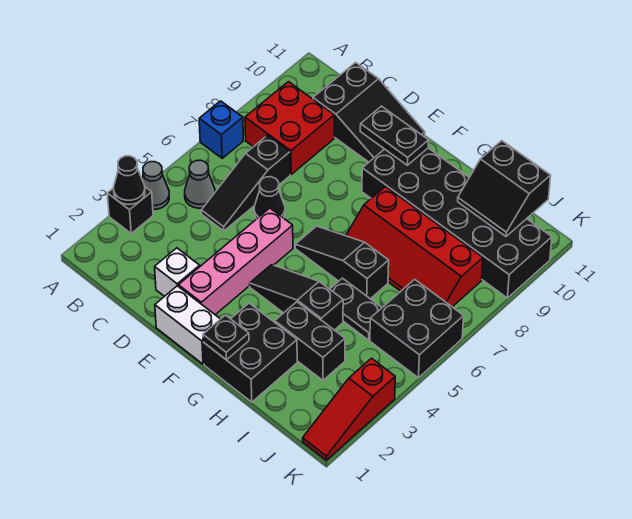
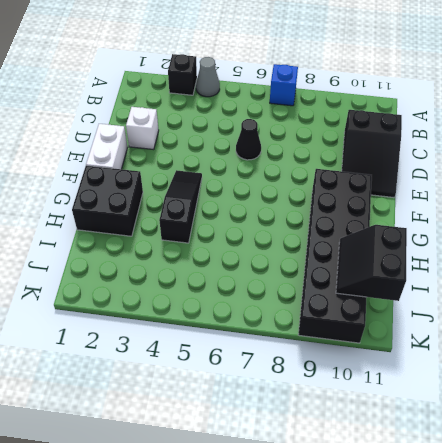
none -> grey cone B5 level 1
none -> red brick B8:C9 level 1
none -> black slope C5:C7 level 1 top 7

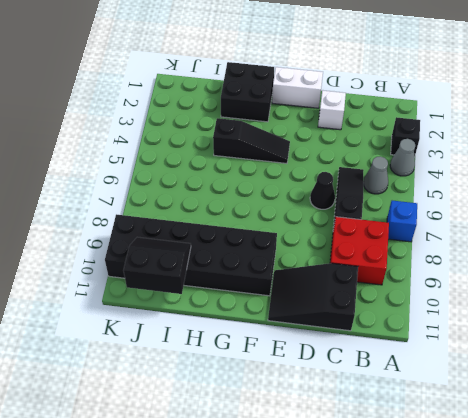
none -> pink brick E2:E5 level 1
none -> black slope F6:H6 level 1 top H
none -> red slope G7:J8 level 1 top 8

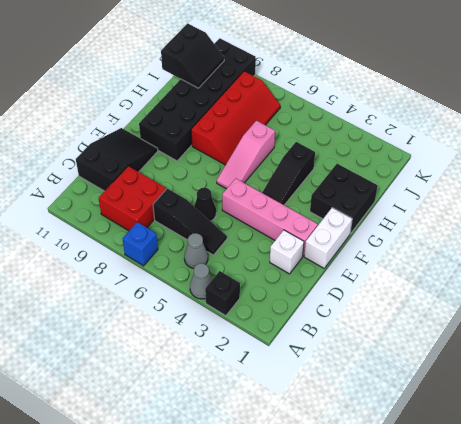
pink slope F6:H6 level 1 top H -> black slope F6:H6 level 1 top H
none -> black brick H3:I3 level 1
none -> black plate H5:I5 level 1
none -> black brick J5:K6 level 1

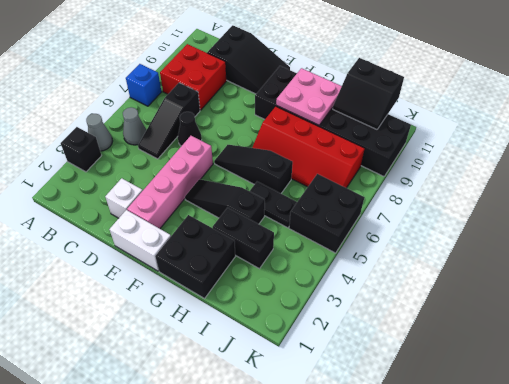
pink plate G9:H10 level 2 -> none
none -> red slope K1:K3 level 1 top 3
none -> black cone A3 level 2
none -> black plate E10:F10 level 2

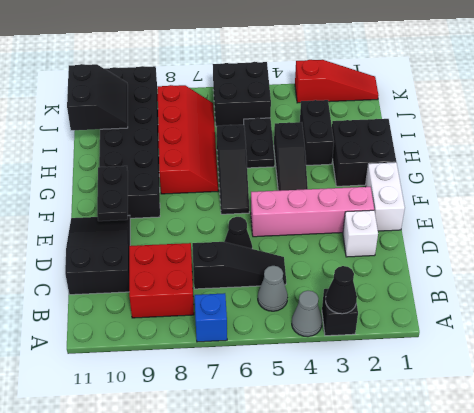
none -> black plate G1 level 2

